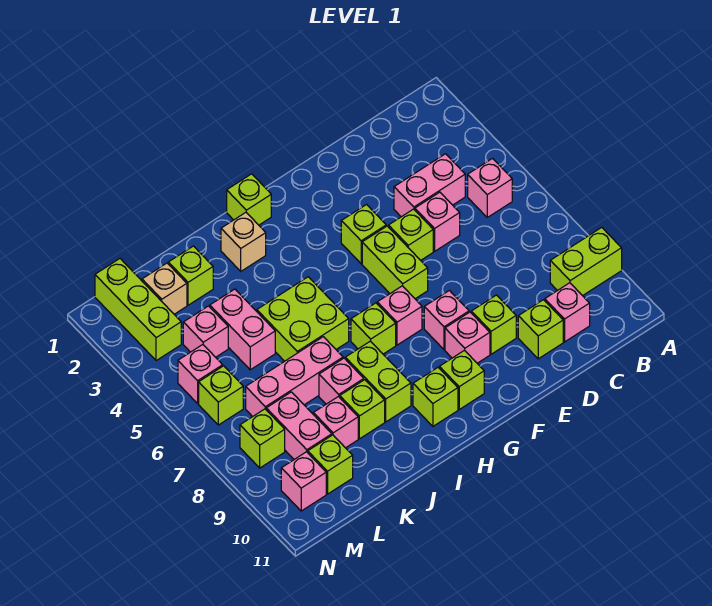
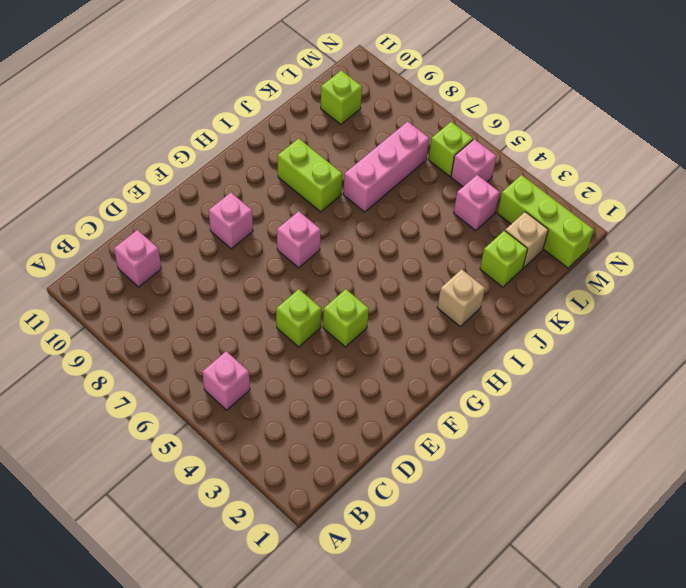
none -> lime brick A9:B9 level 1
none -> pink brick C4:D4 level 1
none -> pink brick D5 level 1
none -> lime brick D10 level 1

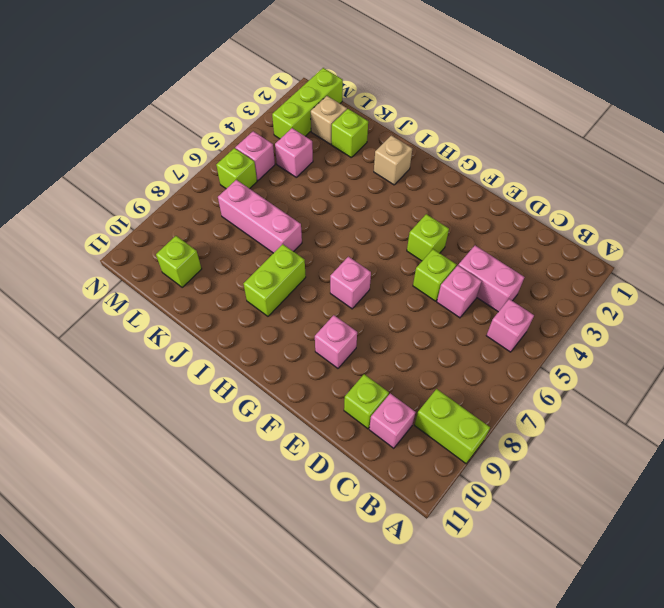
none -> lime brick E9 level 1
none -> lime brick F5:F6 level 1
none -> pink brick F8 level 1
none -> lime brick G10 level 1

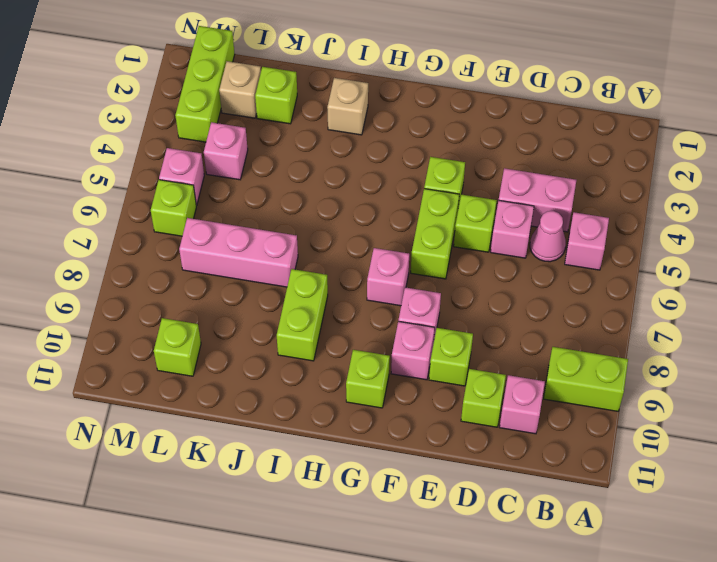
pink cone C5 level 1 -> none
none -> lime brick H1 level 1
none -> lime brick H7 level 1
none -> lime brick H10 level 1
none -> lime brick I5:J6 level 1

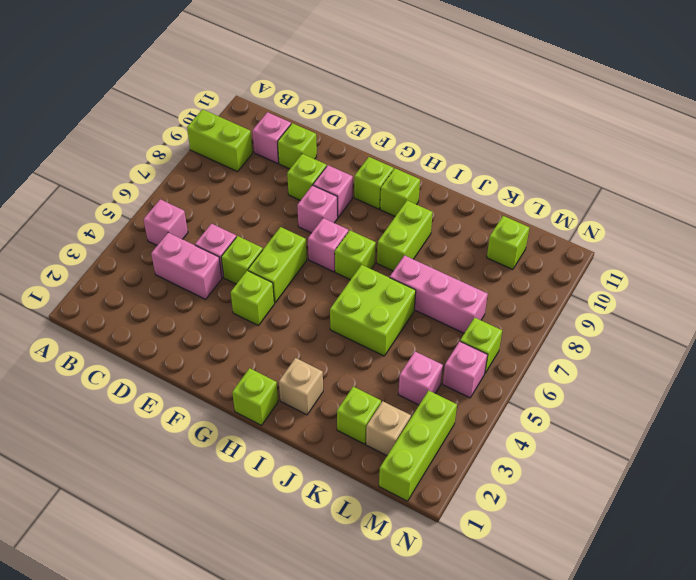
none -> pink brick J8 level 1
none -> lime brick J9 level 1
none -> pink brick K4:K5 level 1
none -> pink brick K9 level 1

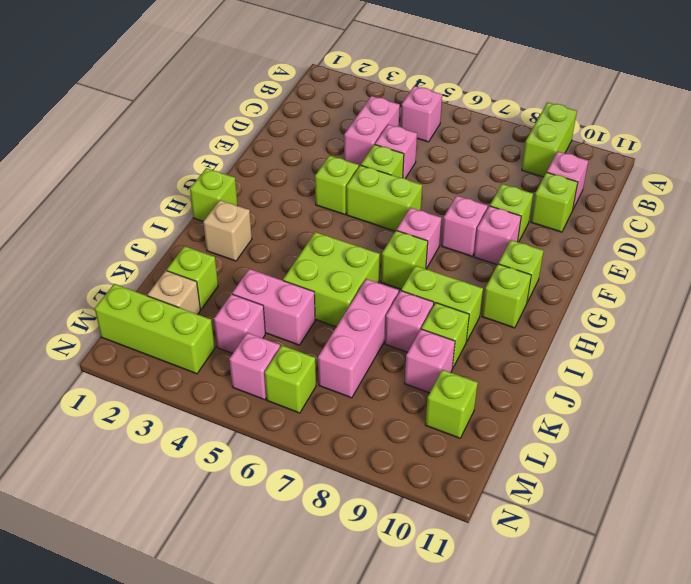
none -> pink brick L8:L9 level 1
none -> lime brick M8 level 1
none -> pink brick M10 level 1

